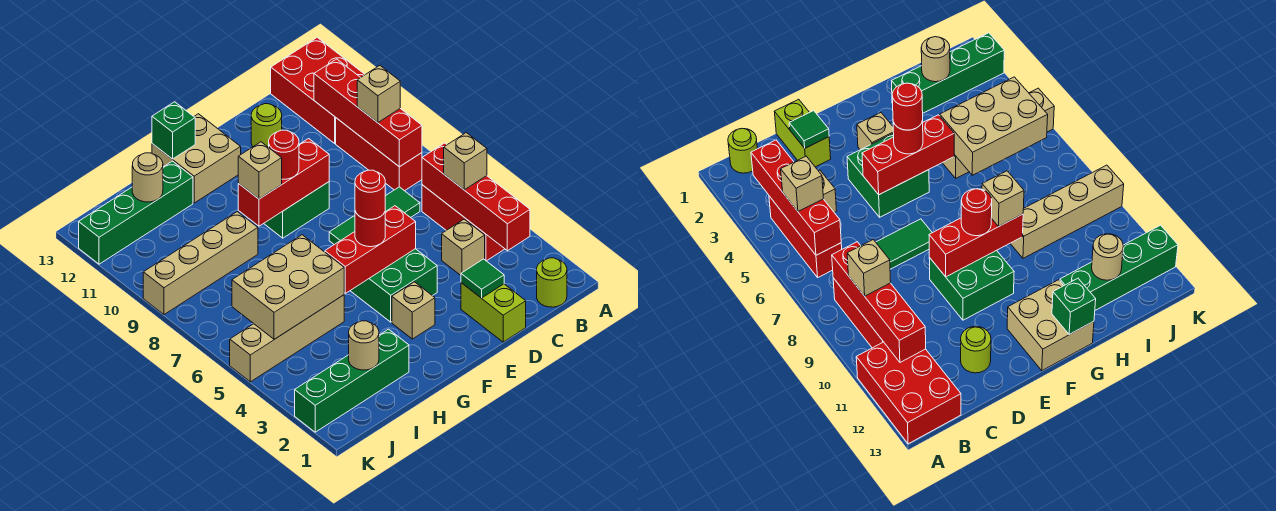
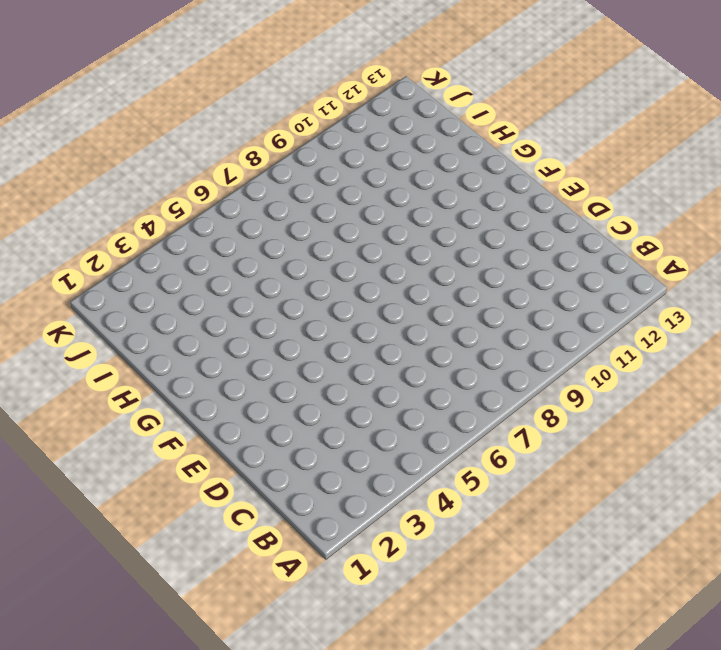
none -> red brick A11:B13 level 1
none -> lime round brick B1 level 1
none -> red brick B4:B6 level 1
none -> red brick B8:B10 level 1

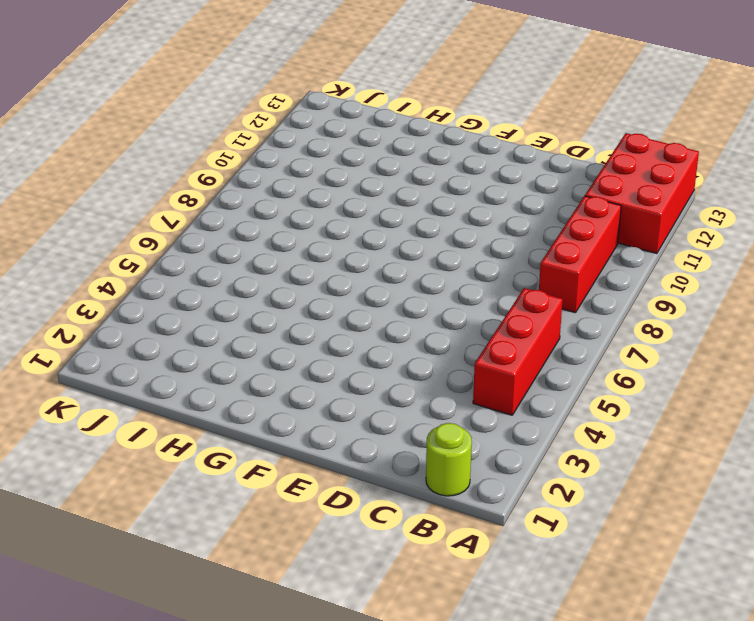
none -> tan brick C4 level 1
none -> green tile C7:E7 level 1
none -> lime brick D1:D2 level 1
none -> lime round brick D12 level 1

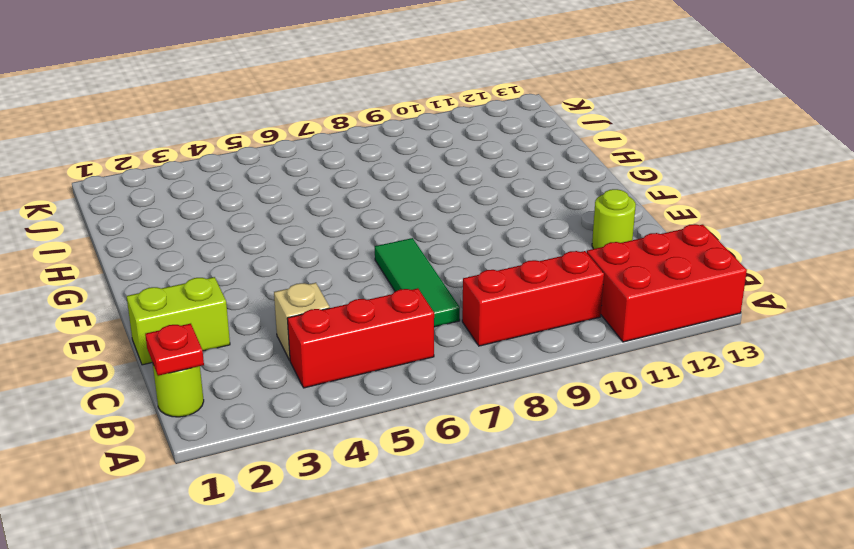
red plate B1 level 2 -> none
none -> green brick E4:F5 level 1
none -> green brick E9:F10 level 1
none -> tan brick F3 level 1
none -> tan brick F12:G13 level 1

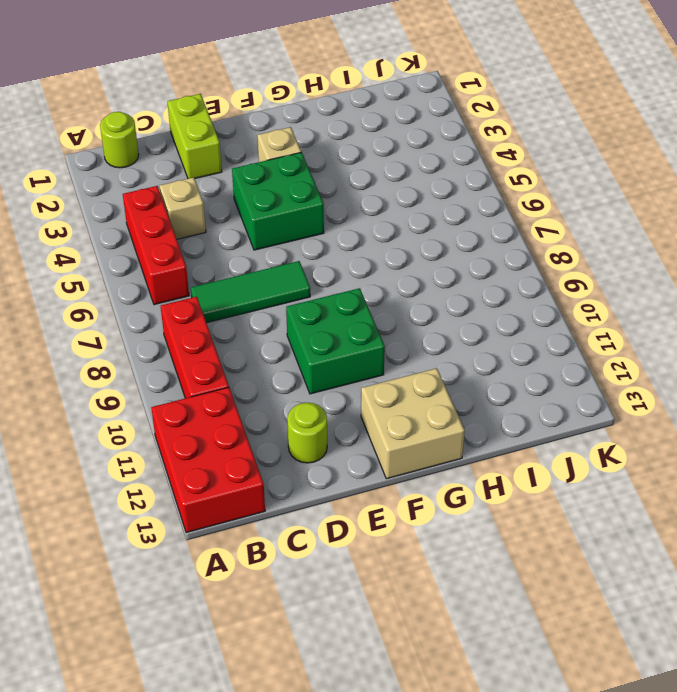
none -> green brick H2:K2 level 1
none -> tan brick H5:K5 level 1
none -> tan brick H9:K9 level 1
none -> green brick H12:K12 level 1

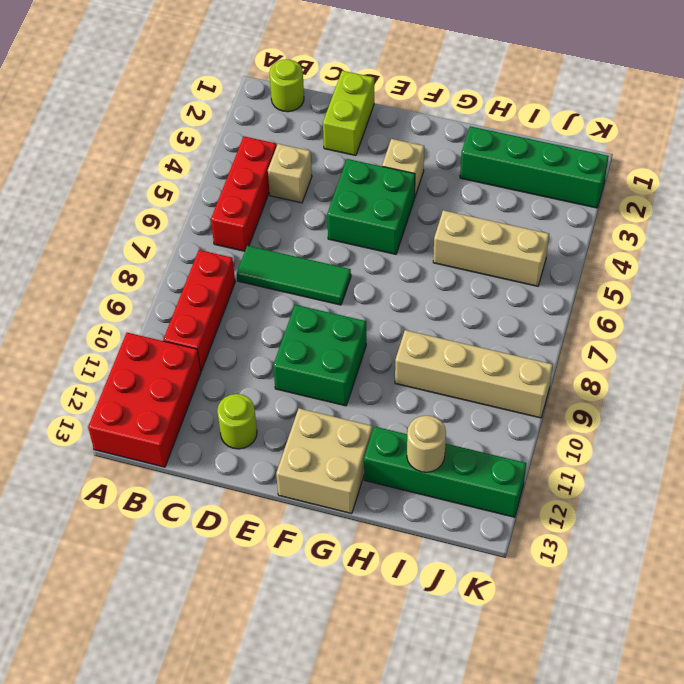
tan brick H5:J5 level 1 -> tan brick H5:K5 level 1
none -> red brick B3:B6 level 2
none -> red brick B8:B11 level 2
none -> green tile D2 level 2
none -> red brick E5:G5 level 2

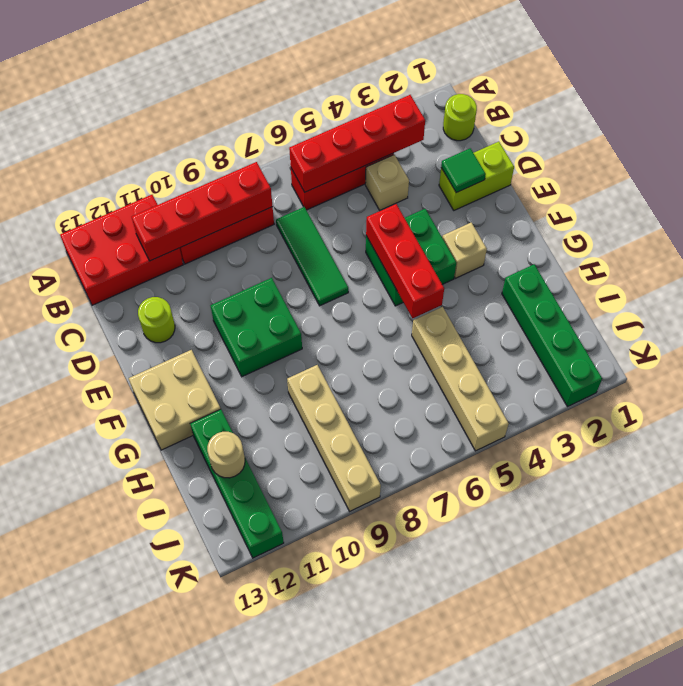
none -> red brick E9:G9 level 2
none -> green brick G13 level 2
none -> tan brick H5:J6 level 2
none -> tan round brick I2 level 2

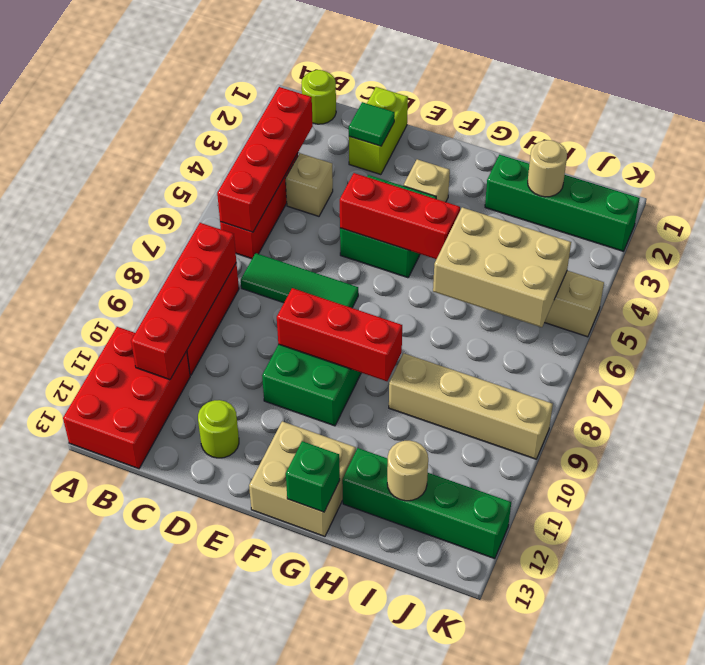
none -> tan brick B5 level 3
none -> tan brick B9 level 3
none -> red round brick F5 level 3
none -> red round brick F9 level 3

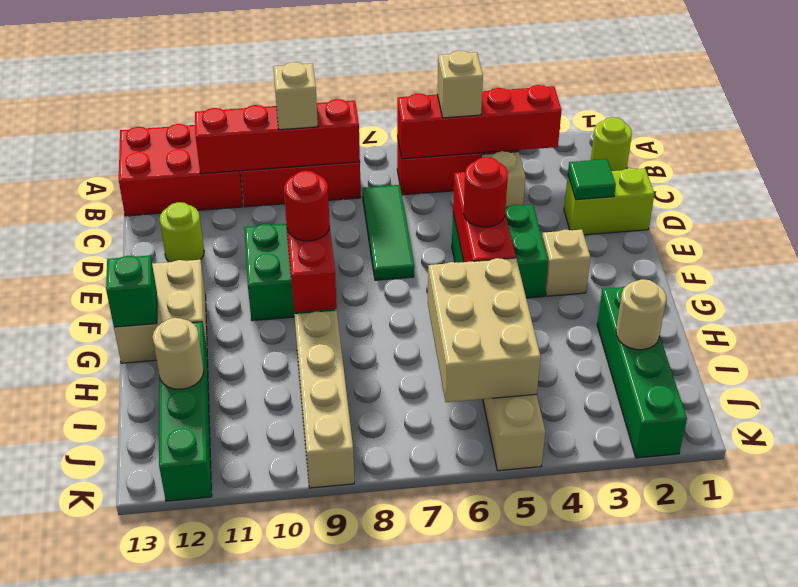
none -> tan brick G9 level 3
none -> red round brick F5 level 4

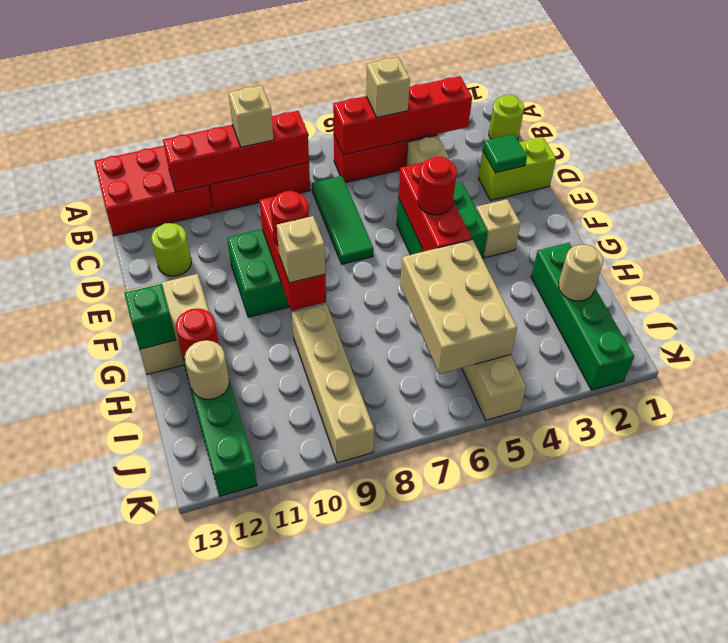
red round brick H12 level 2 -> red round brick F5 level 4

